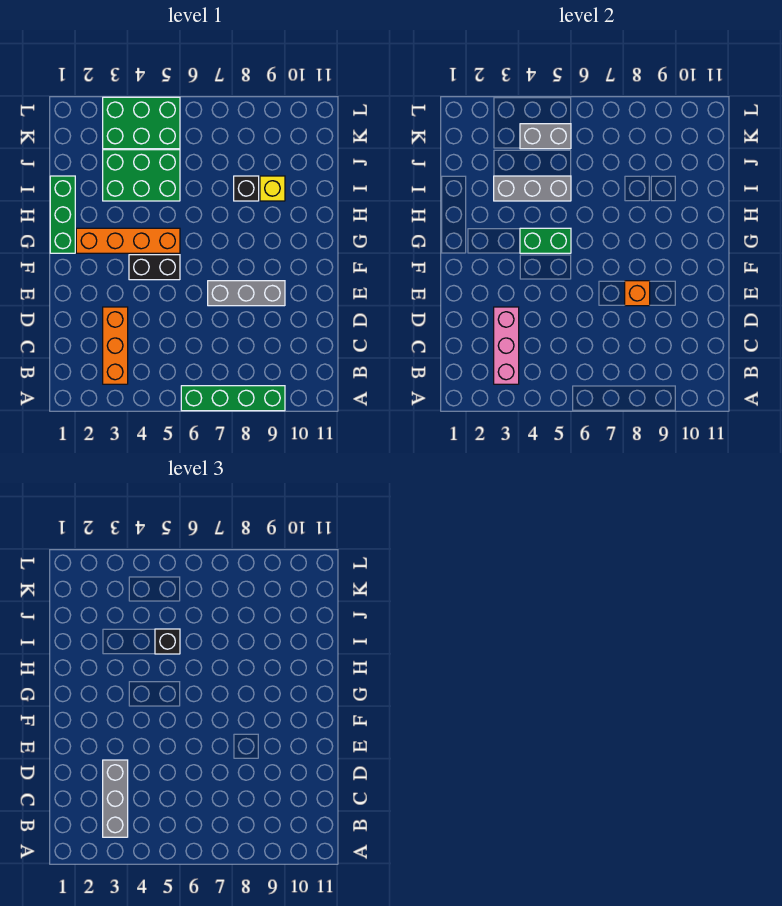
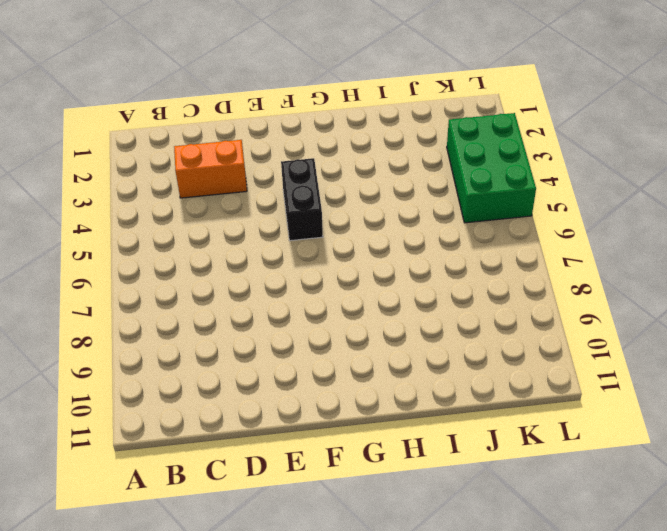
orange brick C3:D3 level 1 -> orange brick B3:D3 level 1
none -> green brick A6:A9 level 1
none -> grey brick E7:E9 level 1
none -> green brick G1:I1 level 1

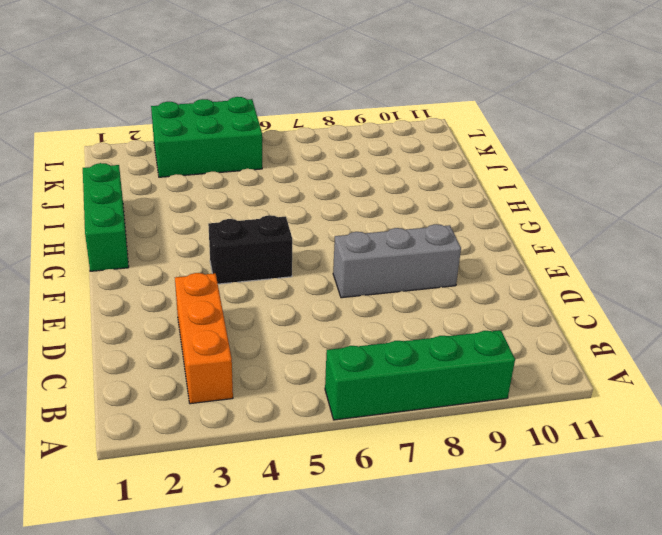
none -> orange brick G2:G5 level 1
none -> green brick I3:J5 level 1
none -> black brick I8 level 1

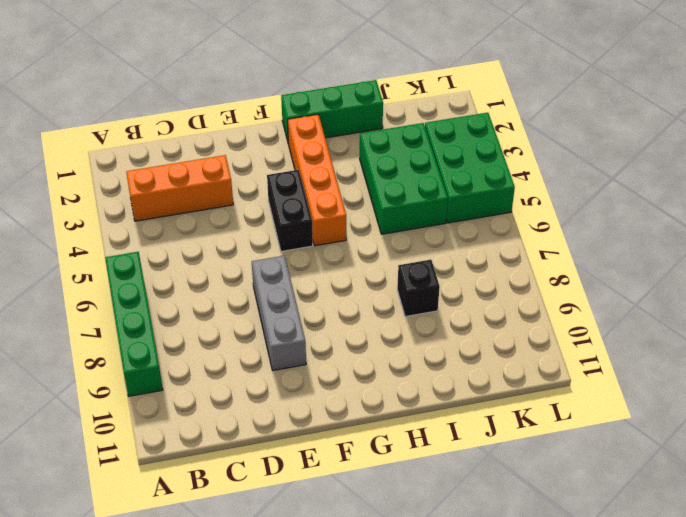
none -> yellow brick I9 level 1
none -> pink brick B3:D3 level 2
none -> orange brick E8 level 2

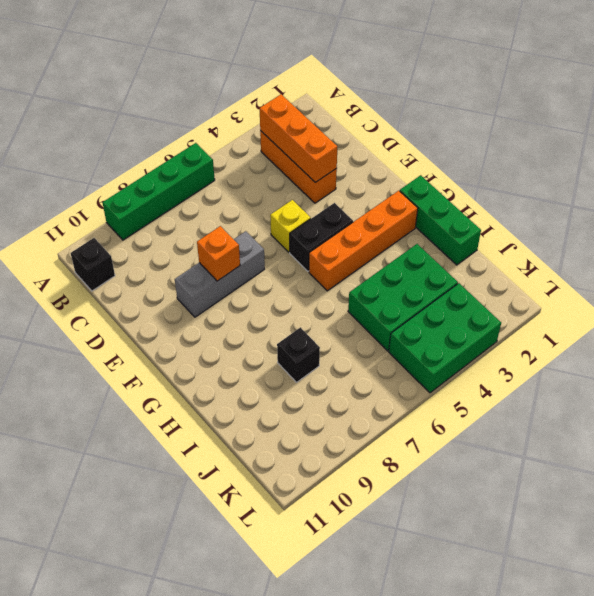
orange brick B3:D3 level 2 -> pink brick B3:D3 level 2
black brick B11 level 1 -> black brick I5 level 3
yellow brick E5 level 1 -> yellow brick I9 level 1
none -> green brick G4:G5 level 2
none -> grey brick I3:I5 level 2
none -> grey brick K4:K5 level 2

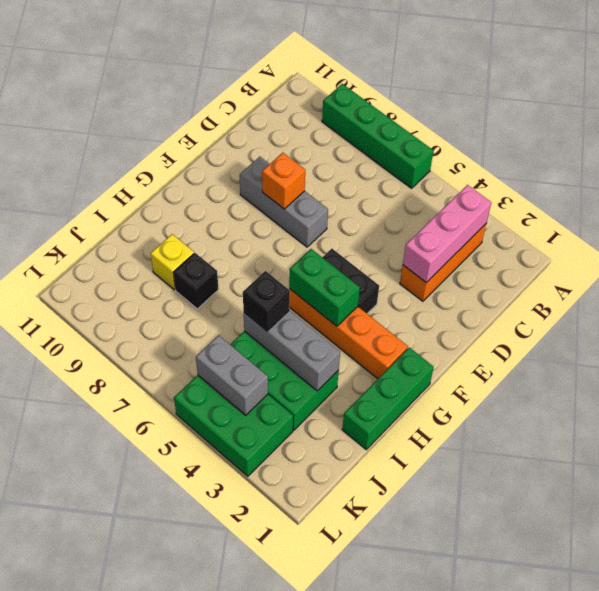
none -> grey brick B3:D3 level 3

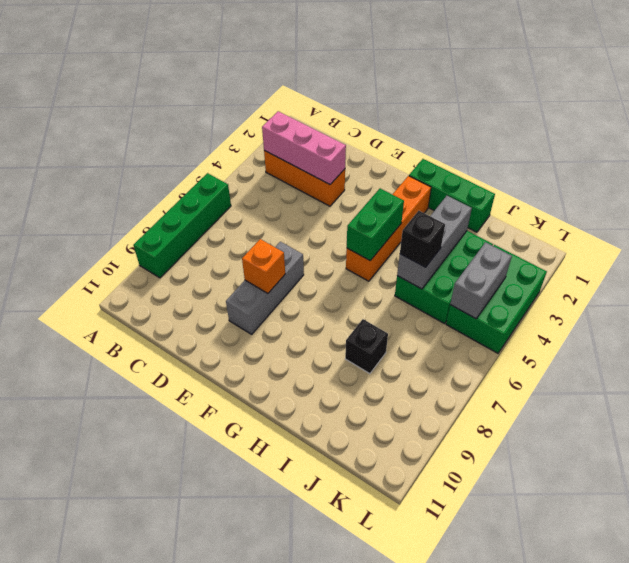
none -> black brick F4:F5 level 1
none -> yellow brick I9 level 1
none -> grey brick B3:D3 level 3

